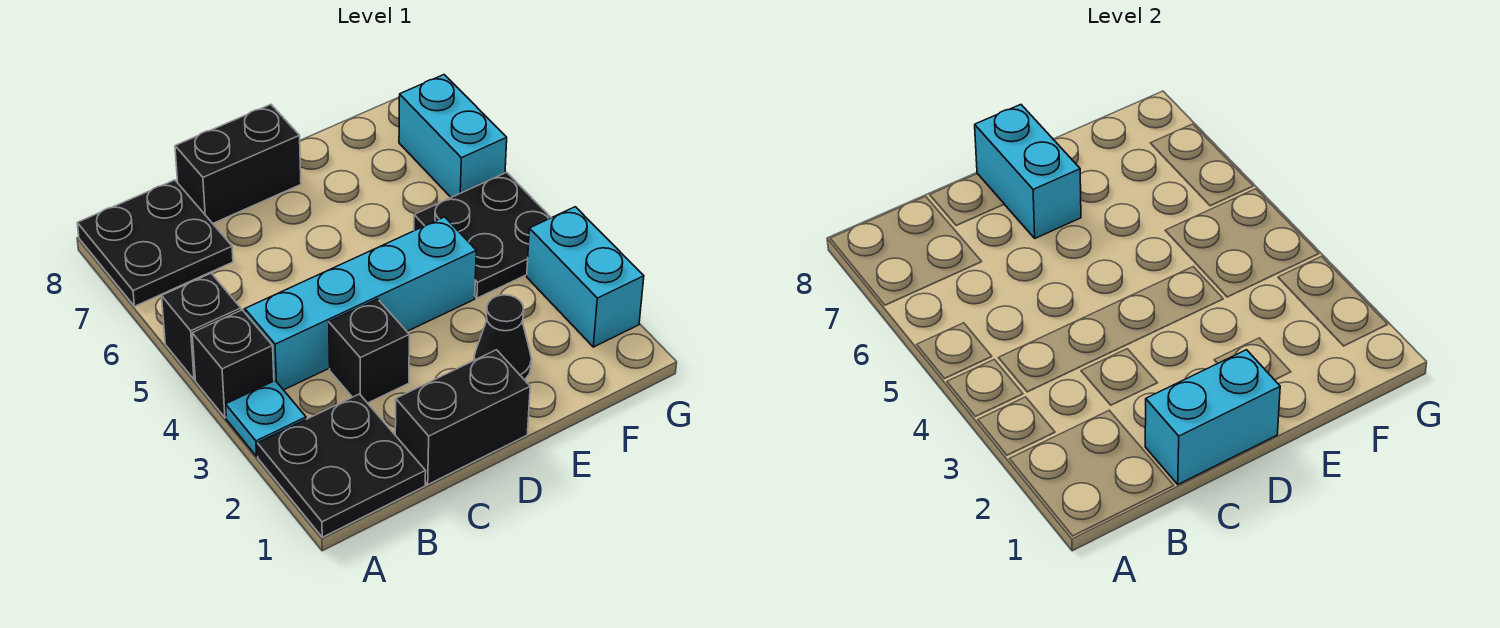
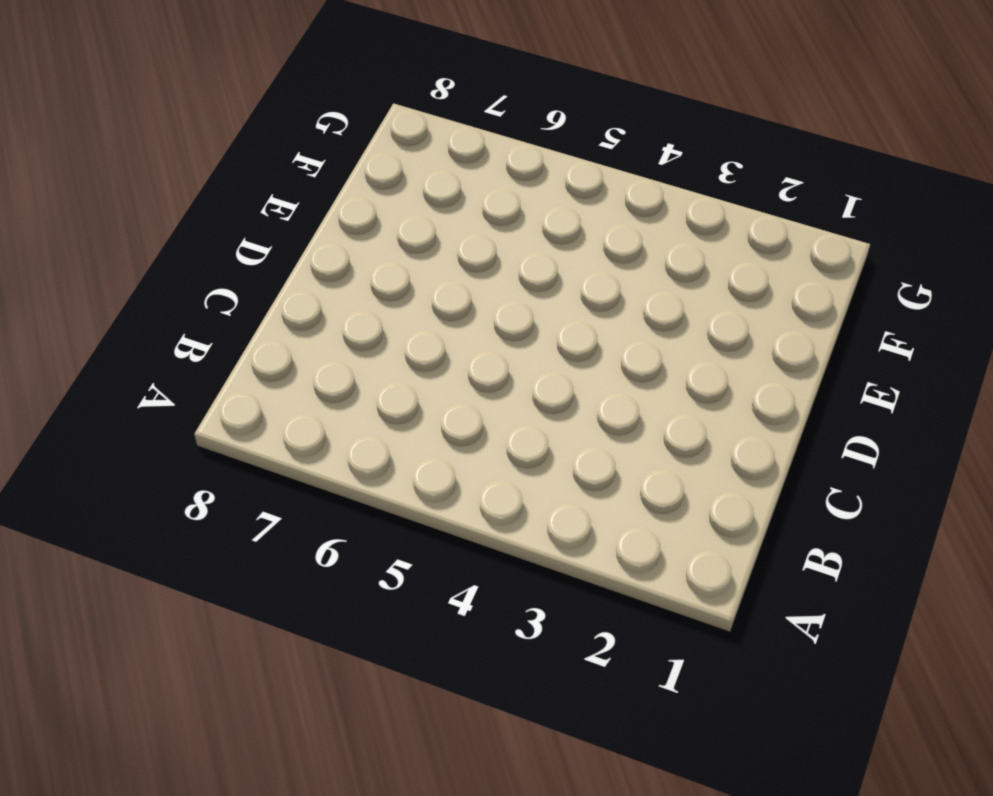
none -> black plate A1:B2 level 1
none -> cyan plate A3 level 1
none -> black brick A4 level 1

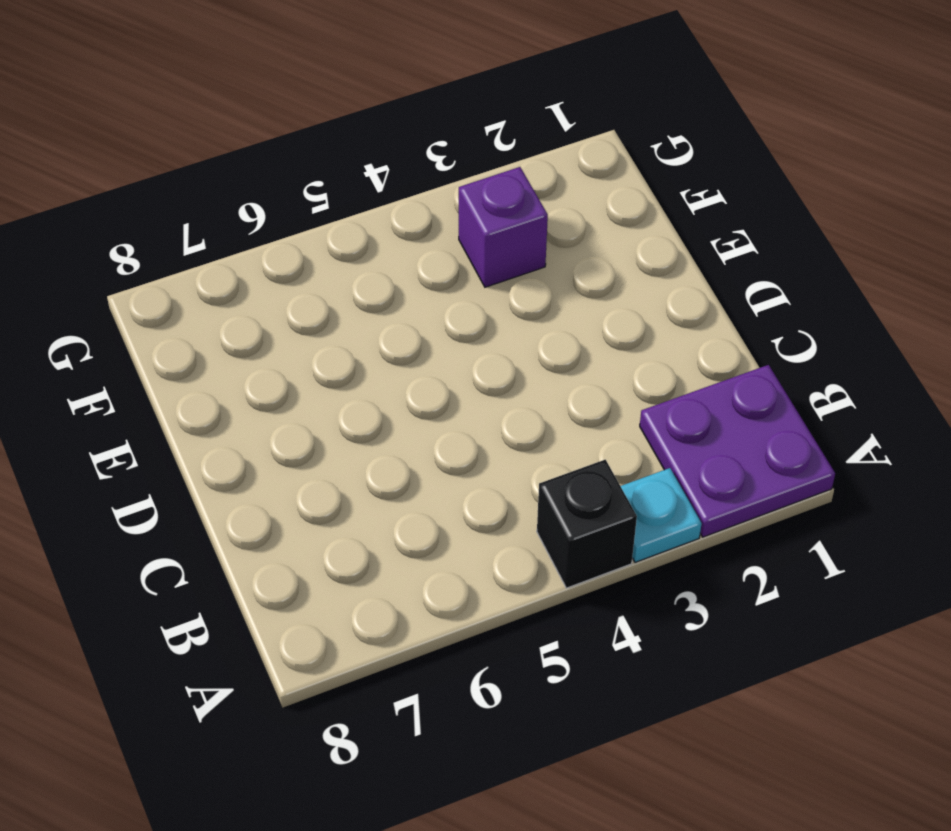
purple plate A1:B2 level 1 -> black plate A1:B2 level 1
purple brick F3 level 1 -> none
none -> black brick A5 level 1
none -> black plate A7:B8 level 1
none -> cyan brick B4:E4 level 1

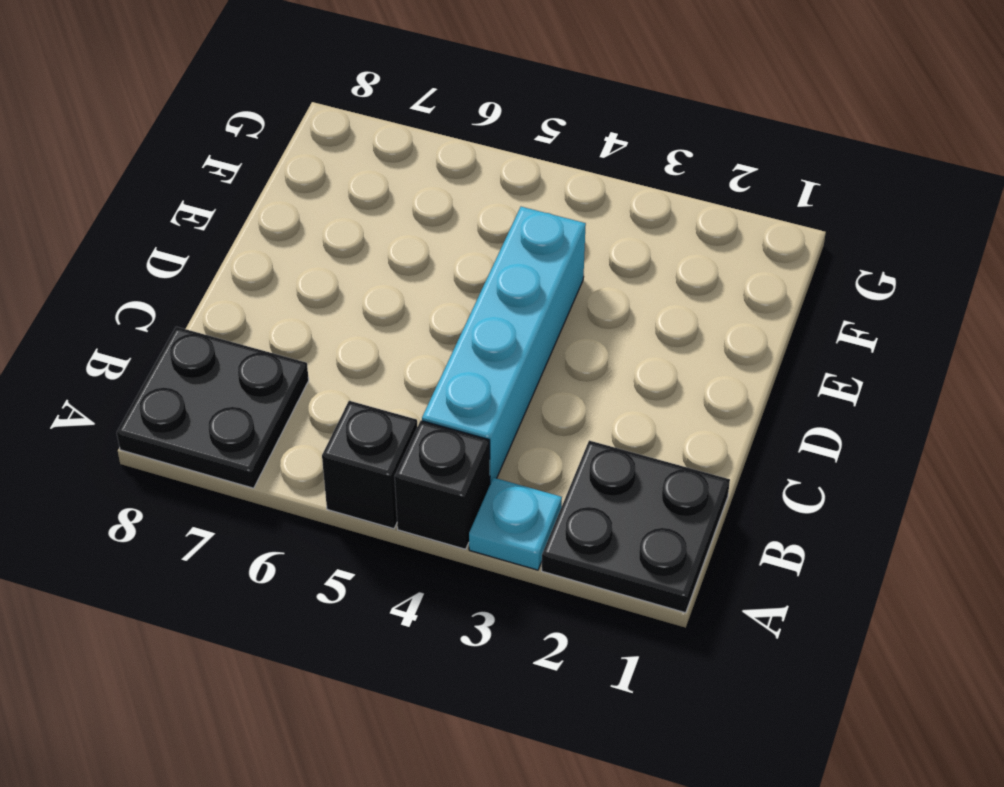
none -> black brick C1:D1 level 1
none -> black brick C3 level 1
none -> black brick C8:D8 level 1

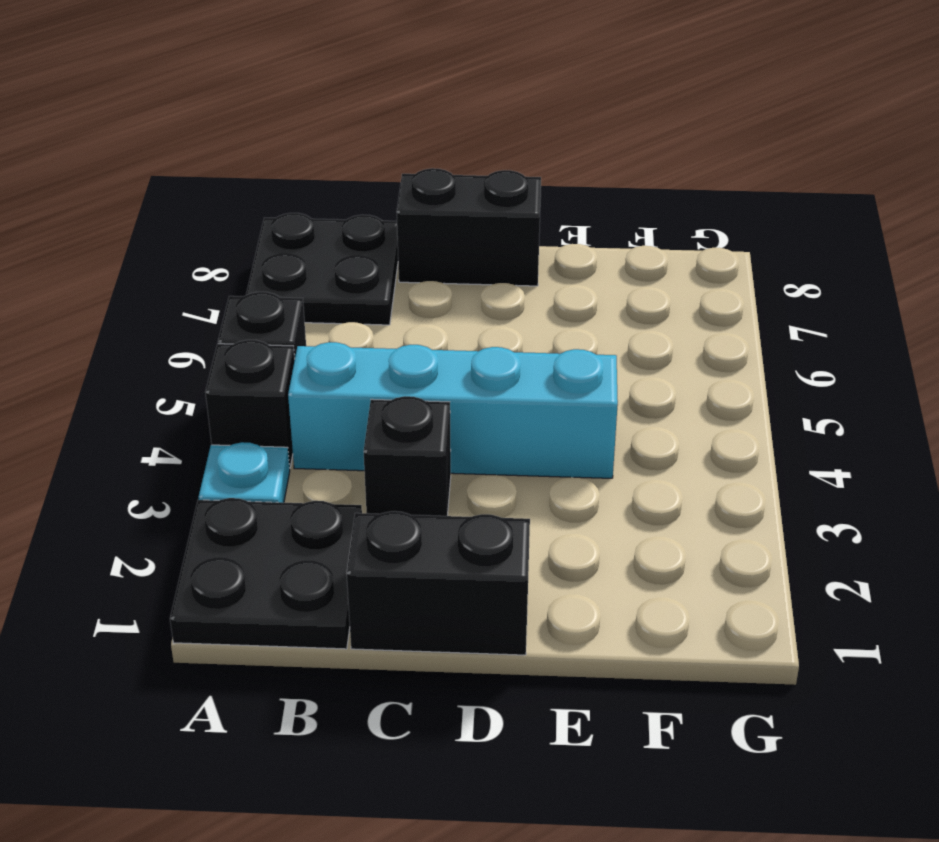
none -> black cone E2 level 1
none -> black plate F4:G5 level 1
none -> cyan brick G2:G3 level 1

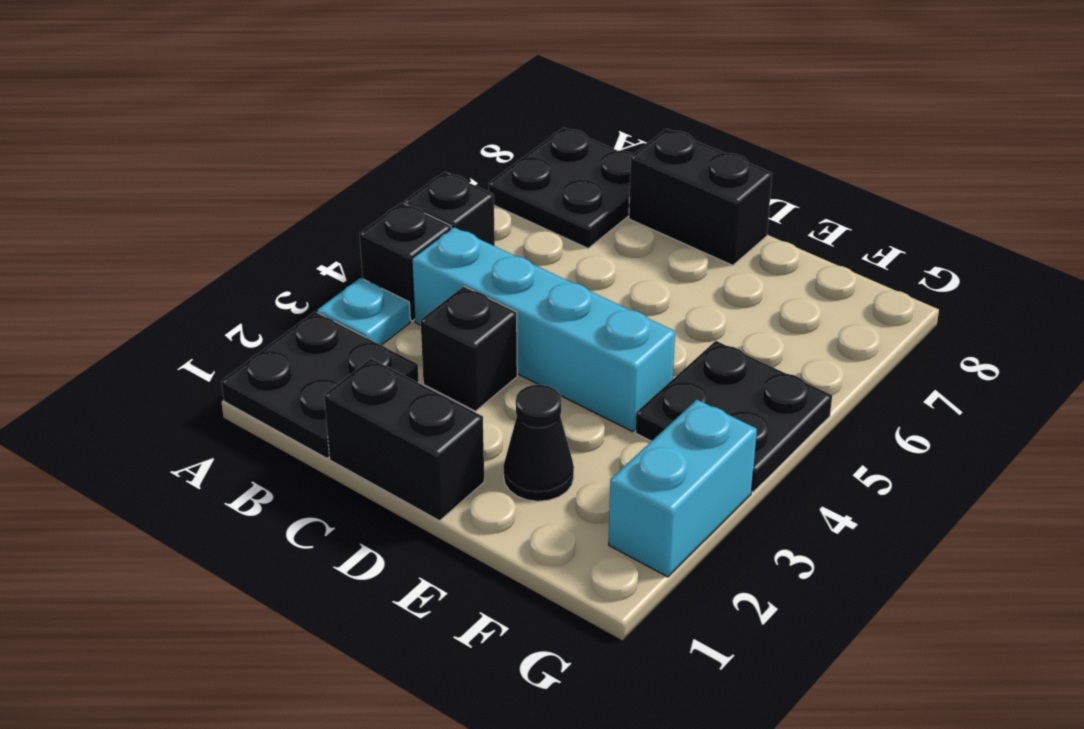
none -> cyan brick G6:G7 level 1
none -> cyan brick C1:D1 level 2
none -> cyan brick D7:D8 level 2

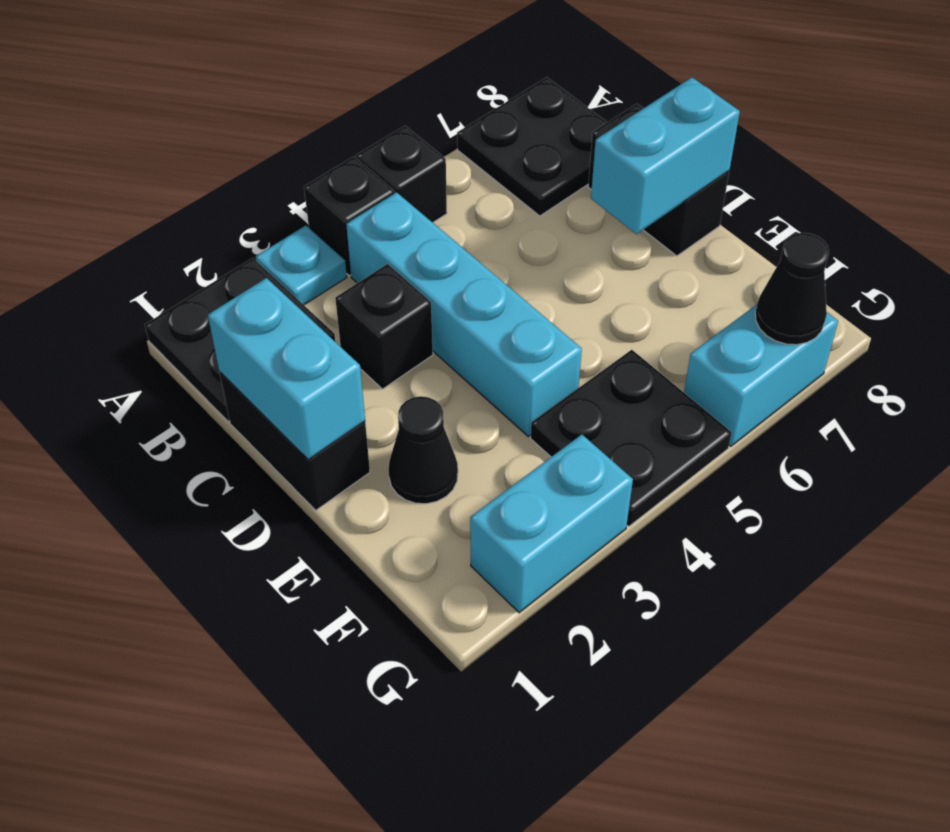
black cone G7 level 2 -> none

